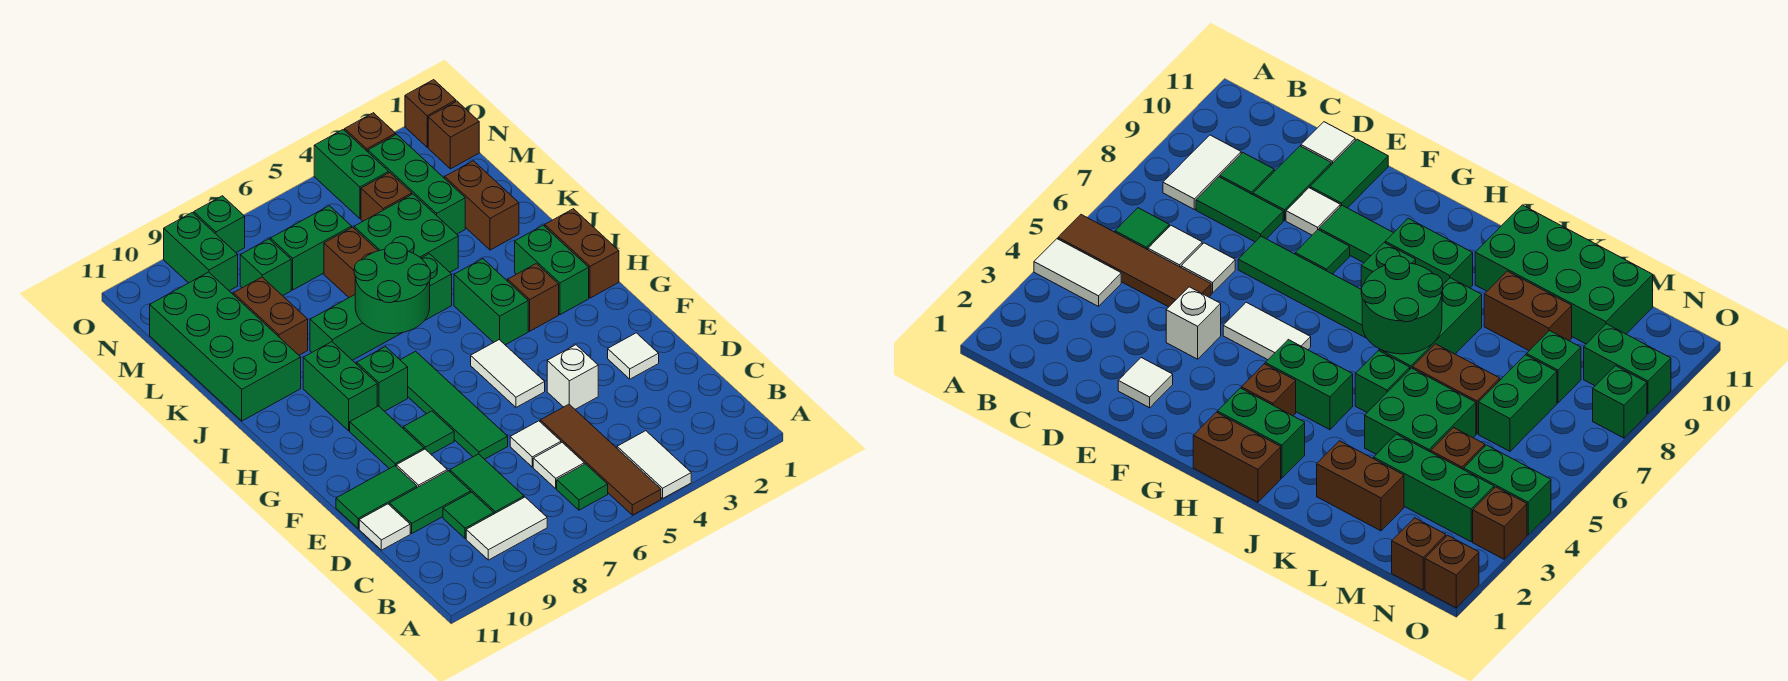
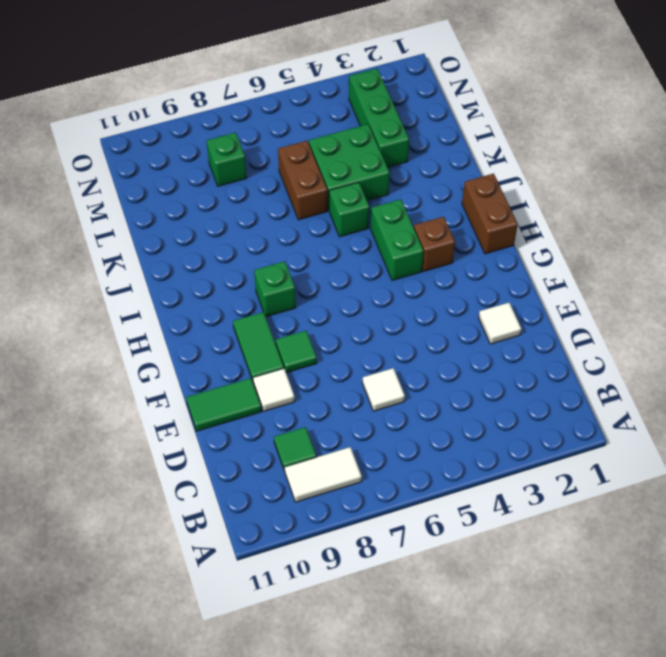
none -> white tile A4:B4 level 1
none -> brown tile A5:D5 level 1
none -> green tile B6 level 1
none -> white tile C6 level 1

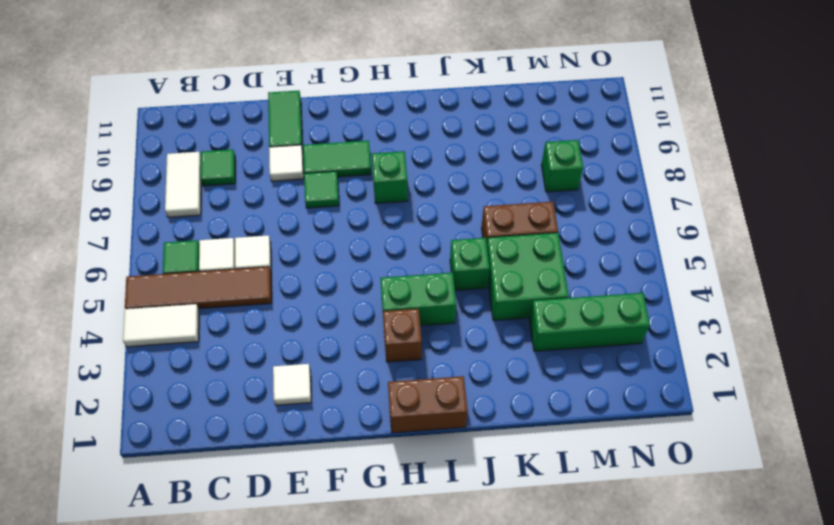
none -> green tile C8:D8 level 1
none -> green tile D9:D10 level 1
none -> white tile D11 level 1
none -> white brick E4 level 1

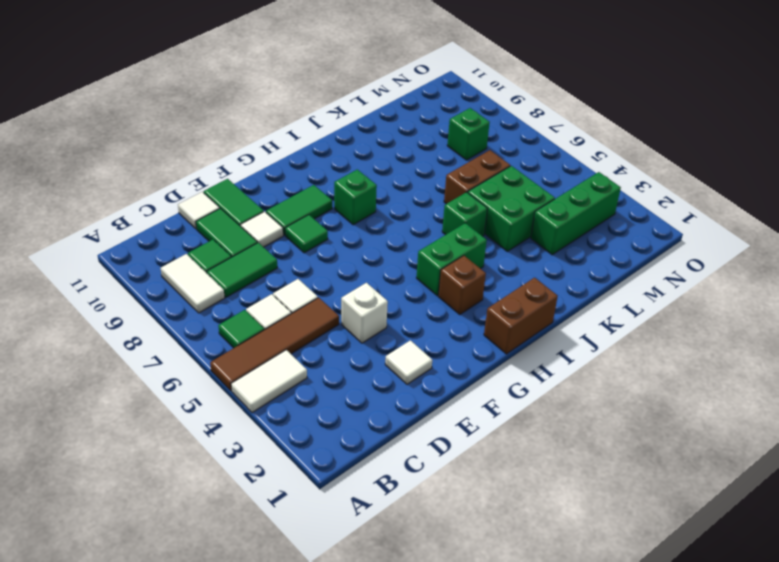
none -> green tile E7:H7 level 1
none -> white tile F5:G5 level 1
none -> green brick H2:I2 level 1
none -> green brick H9:I9 level 1

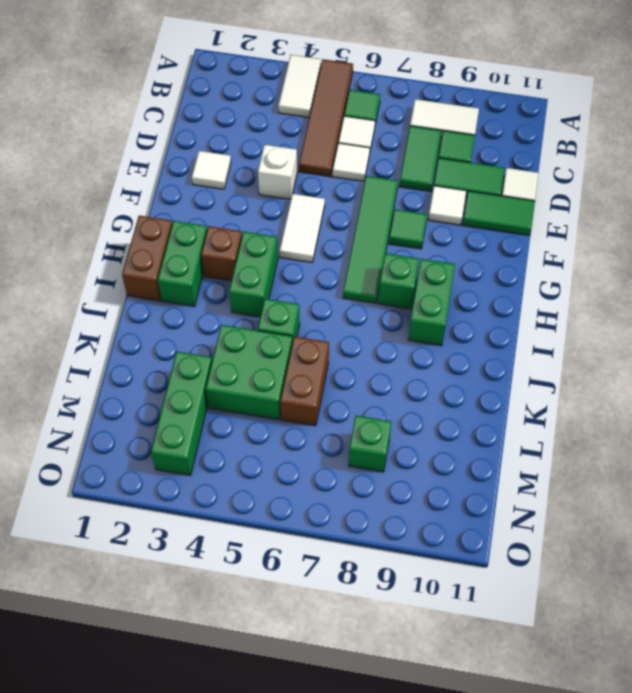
none -> green tile F9:G9 level 1
none -> green brick J6:J8 level 1
none -> green brick J10:M11 level 1
none -> brown brick K2:L2 level 1

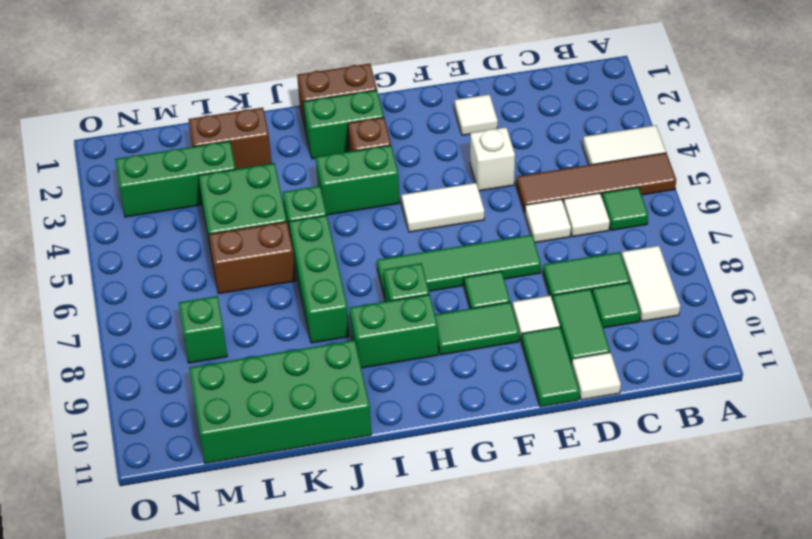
none -> brown brick K9:L9 level 1
none -> brown brick M4 level 1
none -> green brick M6:M7 level 1
none -> brown brick N1 level 1

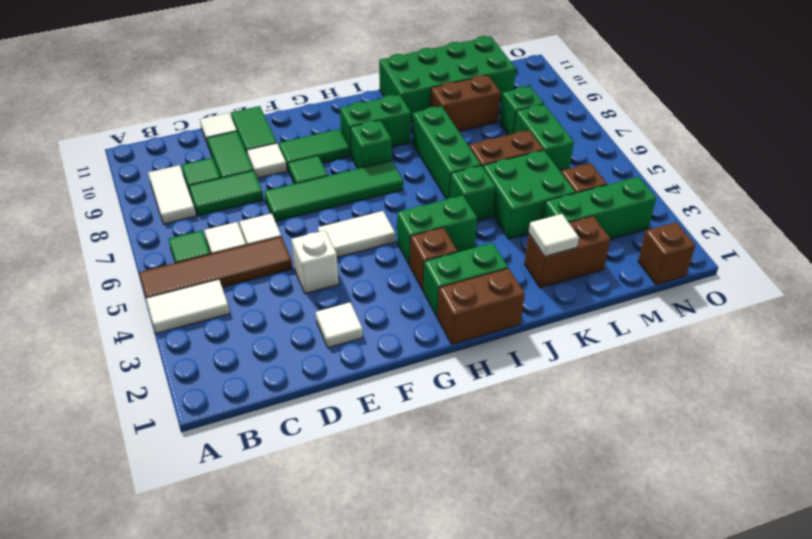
white tile K2 level 2 -> none
none -> green brick N4:O4 level 1
none -> green brick N9:O9 level 1
none -> brown brick O1 level 1
none -> brown brick O3 level 1

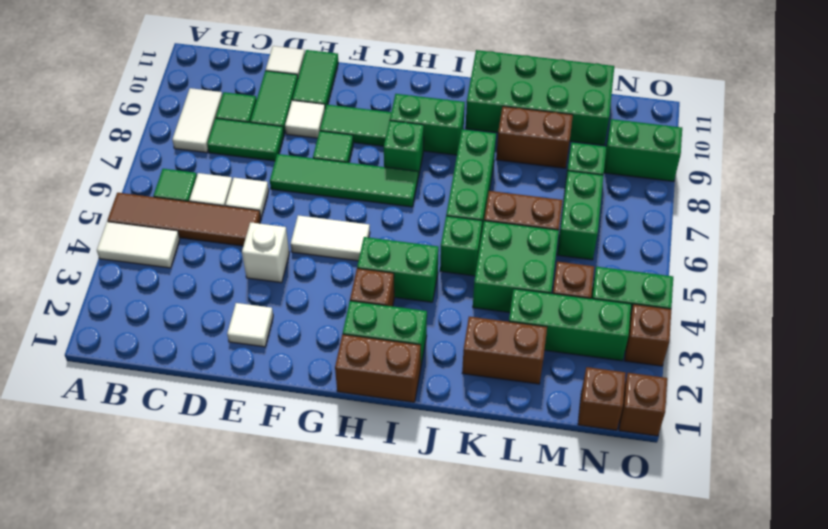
none -> green brick O8 level 1
none -> green round brick I6:J7 level 2

